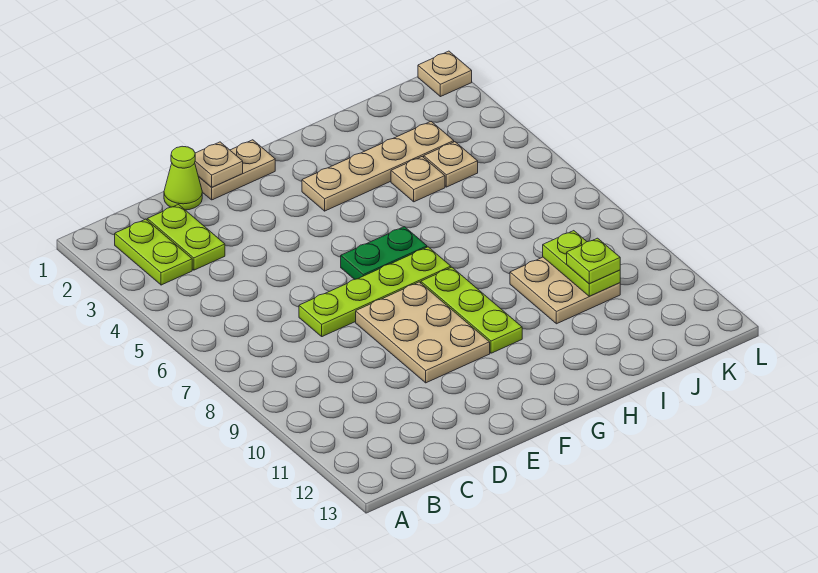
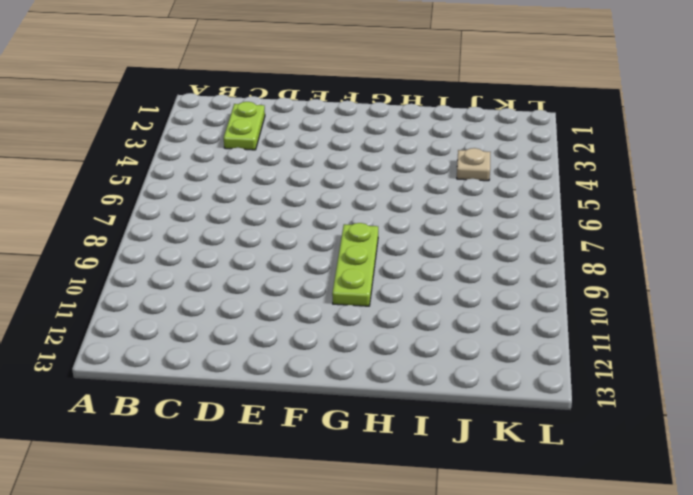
none -> lime plate B2:B3 level 1
none -> lime cone D1 level 1
none -> lime plate D7:G7 level 1

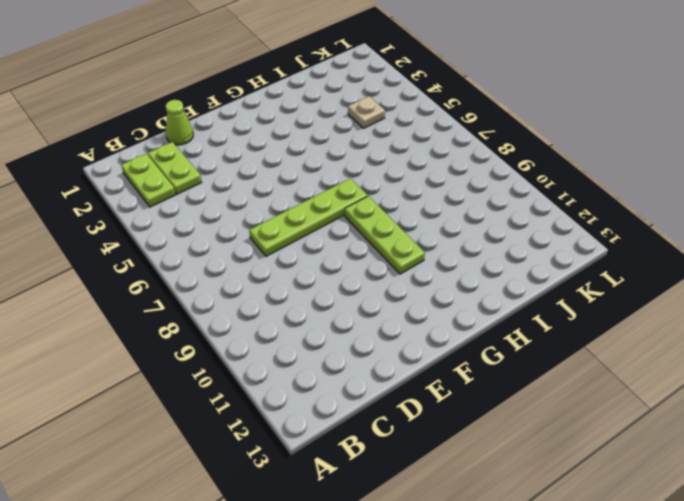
none -> tan plate E1:F1 level 1
none -> tan plate E8:F10 level 1
none -> green plate F6:G6 level 1

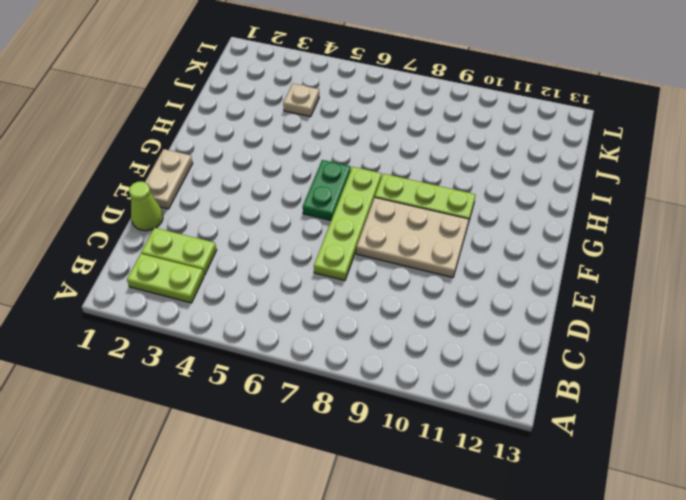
none -> tan plate G3:J3 level 1
none -> tan plate I4 level 1
none -> tan plate I9:J10 level 1

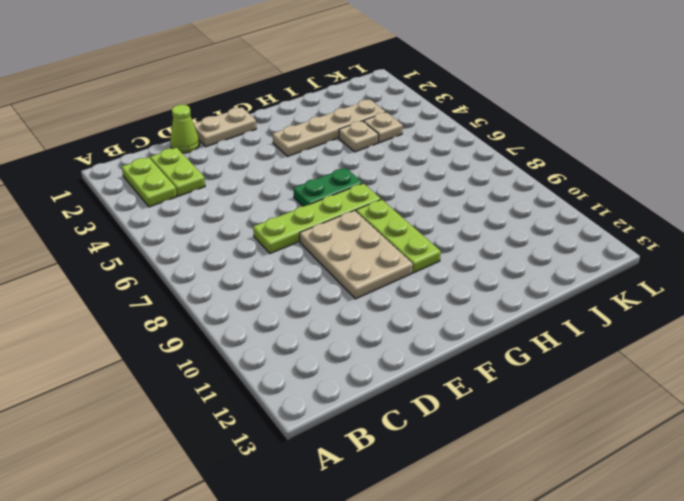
none -> tan plate I9:J10 level 1
none -> tan plate L1 level 1
none -> tan plate E1 level 2

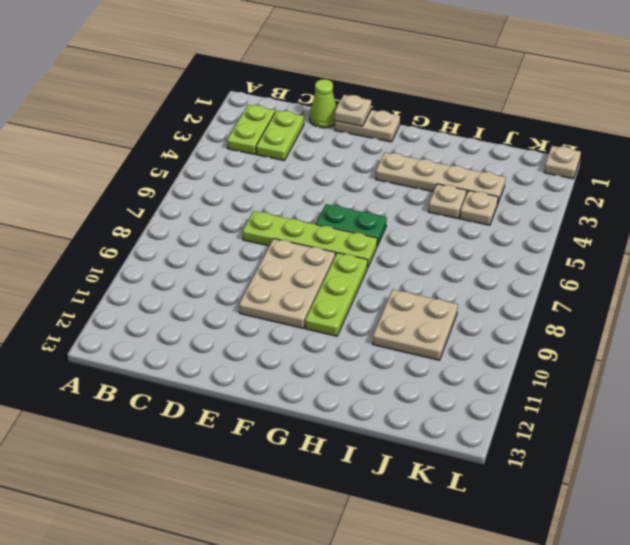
none -> lime plate J9:J10 level 2
none -> lime plate J10 level 3

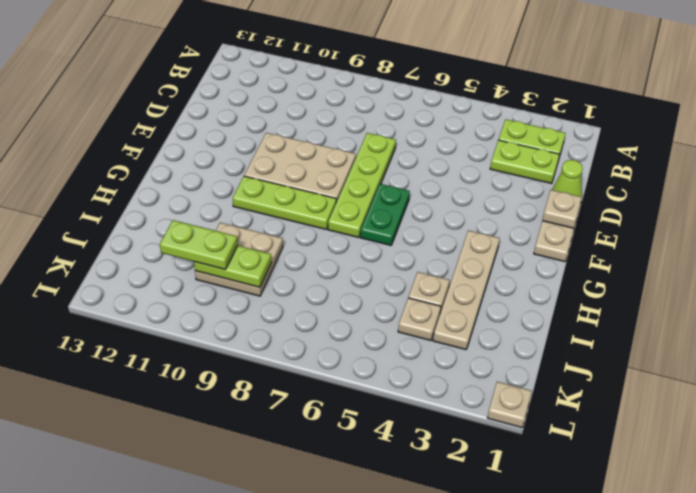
lime plate J10:J11 level 3 -> lime plate J10 level 3

